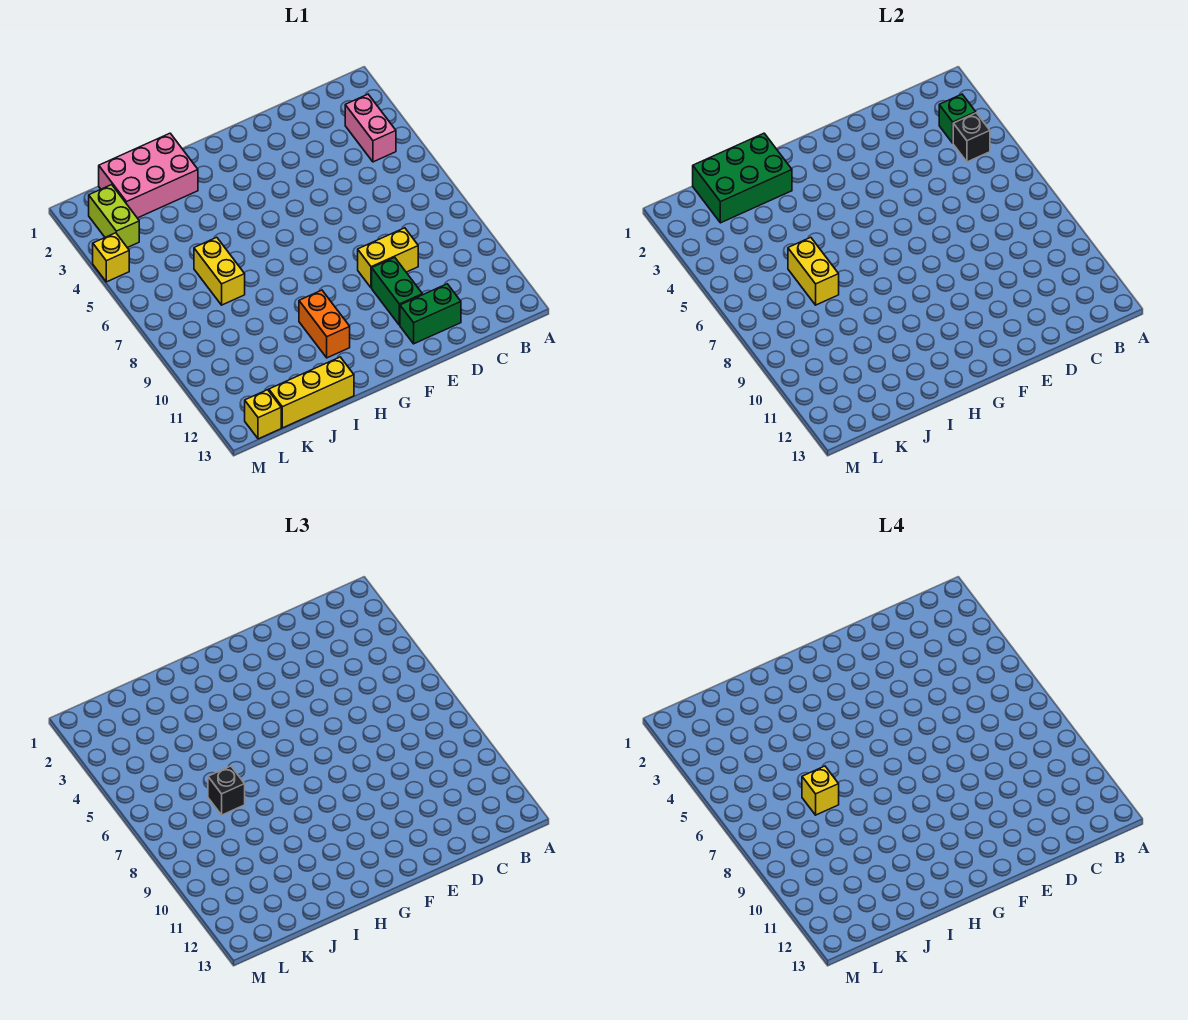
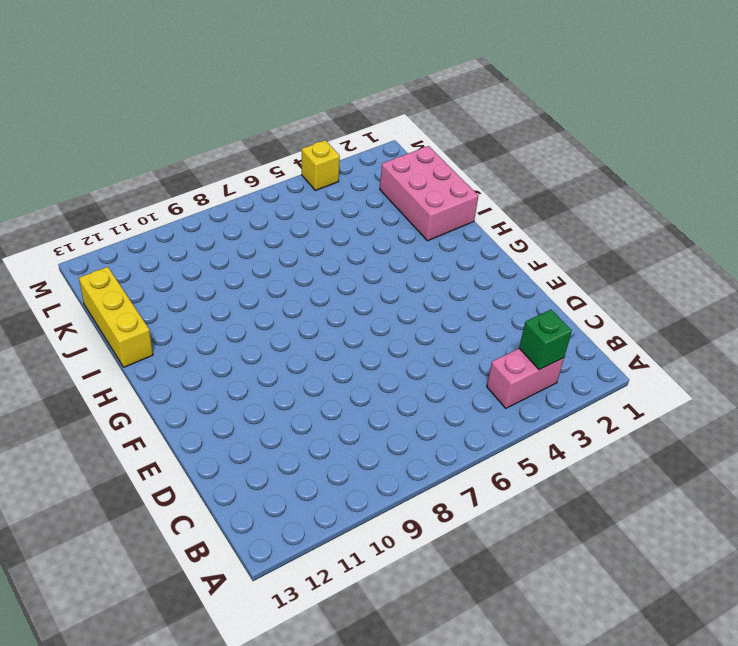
none -> yellow brick D9:E9 level 1
none -> green brick D12:E12 level 1
none -> green brick E10:E11 level 1

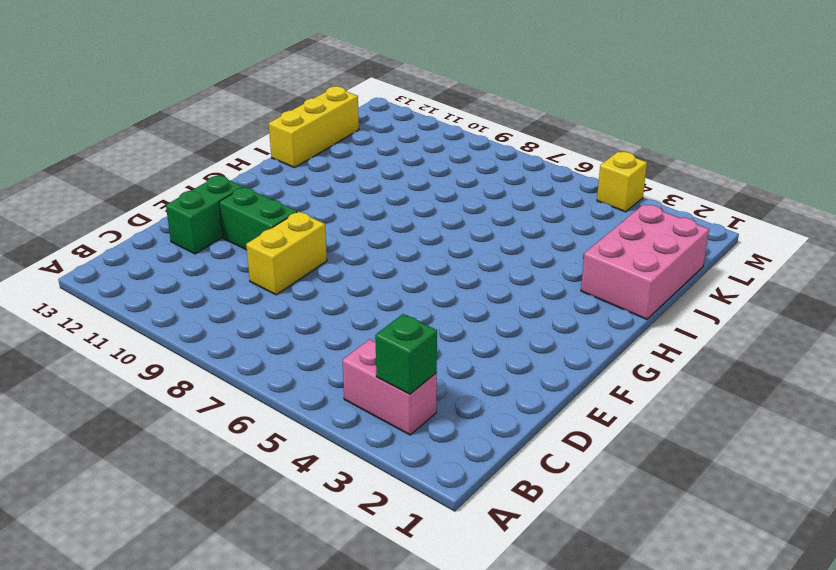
none -> orange brick H10:H11 level 1
none -> yellow brick J6:J7 level 1
none -> lime brick L2:L3 level 1

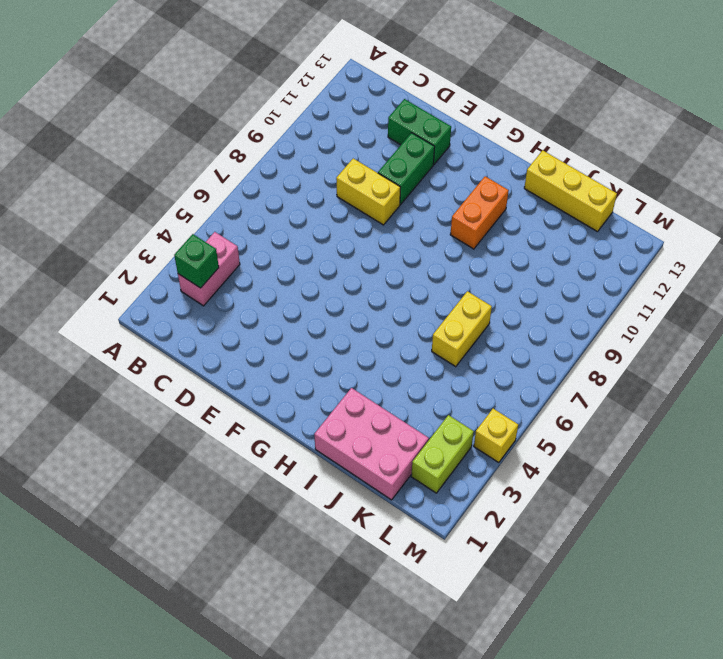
none -> yellow brick L13 level 1
none -> black brick B4 level 2
none -> green brick I1:K2 level 2

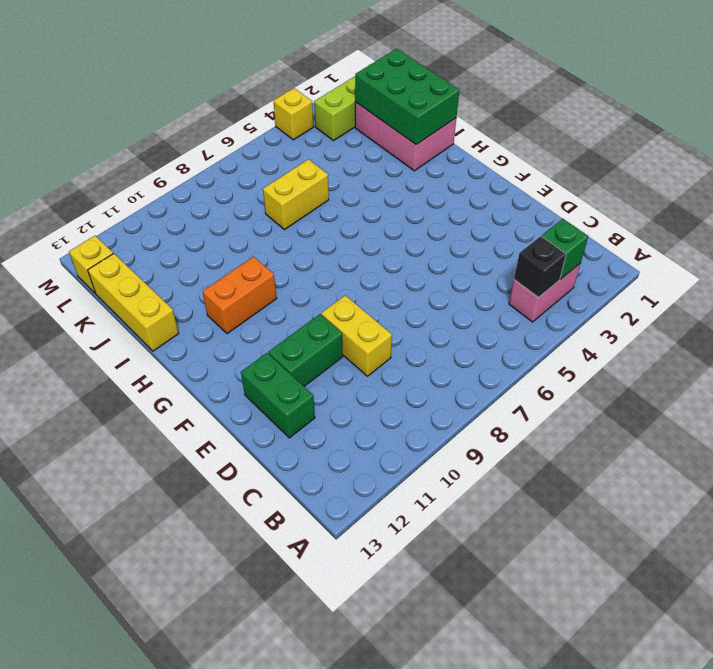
none -> yellow brick J6:J7 level 2
none -> black brick J7 level 3
none -> yellow brick J7 level 4

